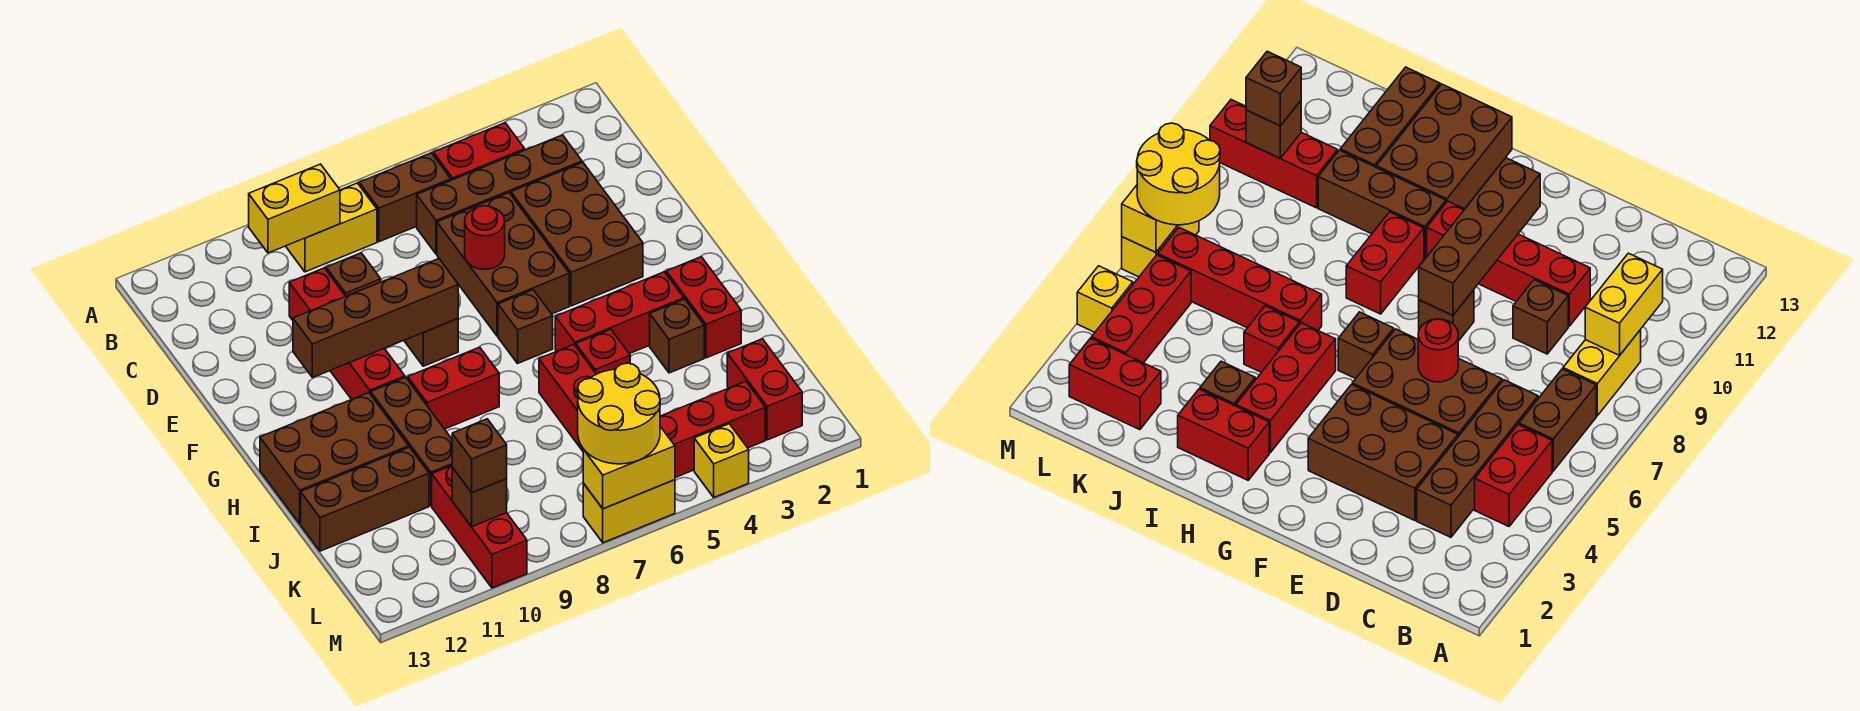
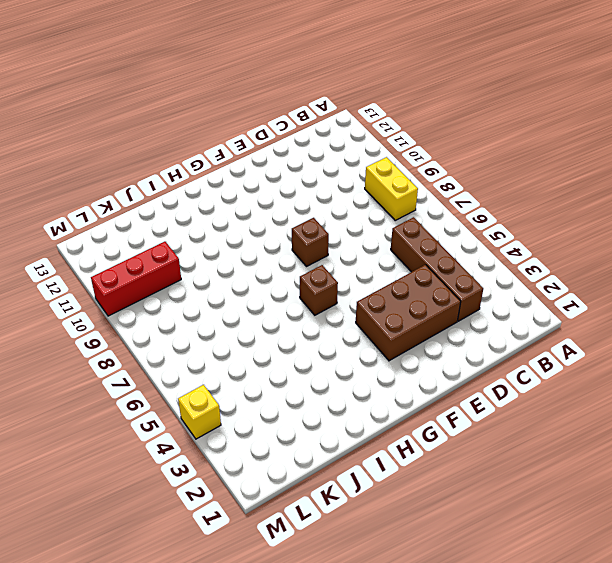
none -> red brick B4:B5 level 1
none -> brown brick B6:B7 level 1
none -> brown brick D5:F6 level 1
none -> brown brick D9 level 1

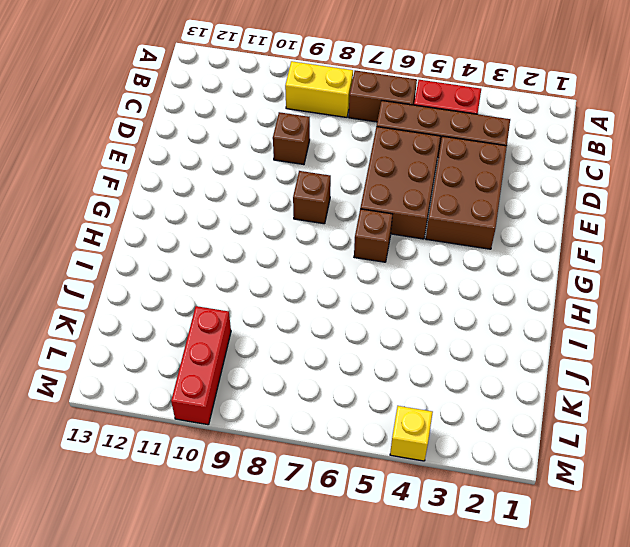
none -> red brick D10:G10 level 1
none -> red brick H2:I2 level 1
none -> red brick H3:H5 level 1
none -> red brick H8:H9 level 1

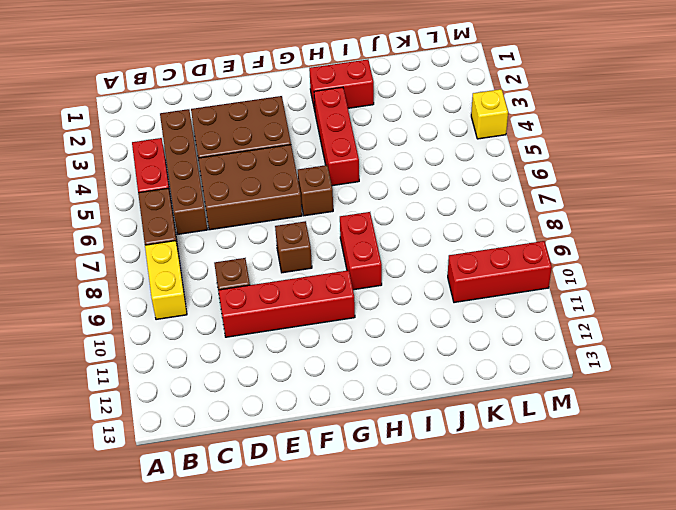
none -> brown brick H10:J10 level 1
none -> brown brick H11:I13 level 1
none -> brown brick I3 level 1
none -> red brick I5 level 1

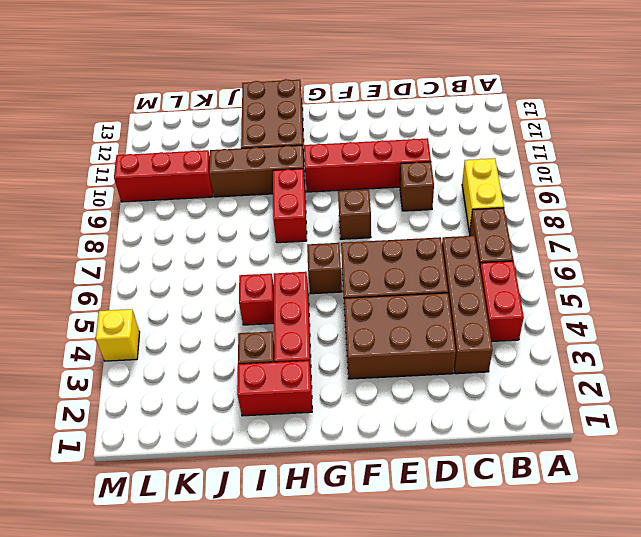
none -> red brick I6:L6 level 1
none -> brown brick J11:J13 level 1
none -> red brick K2:L2 level 1
none -> red brick L3:L5 level 1

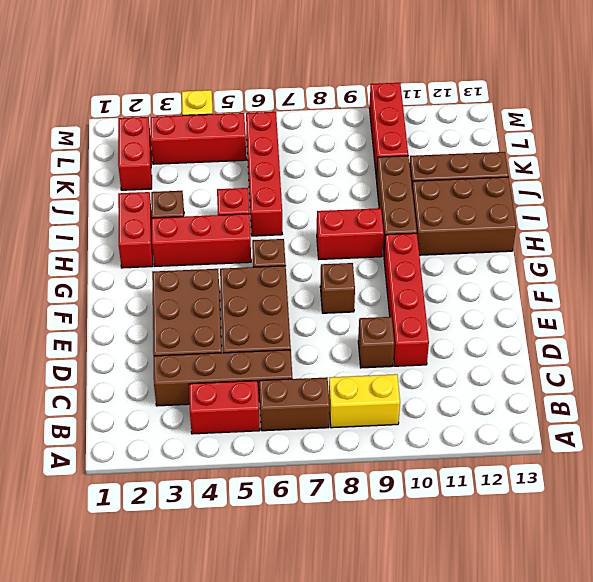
none -> yellow brick M6:M7 level 1
none -> yellow brick B9:B10 level 2
none -> red round brick E6 level 2
none -> brown brick F8:F11 level 2

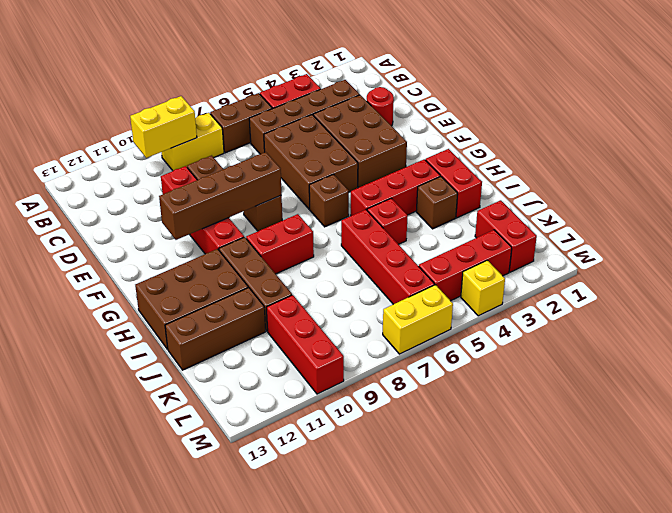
red round brick D2 level 1 -> red round brick E6 level 2
none -> brown brick L10 level 2
none -> yellow brick M6:M7 level 2
none -> yellow round brick L6:M7 level 3
none -> brown brick L10 level 3

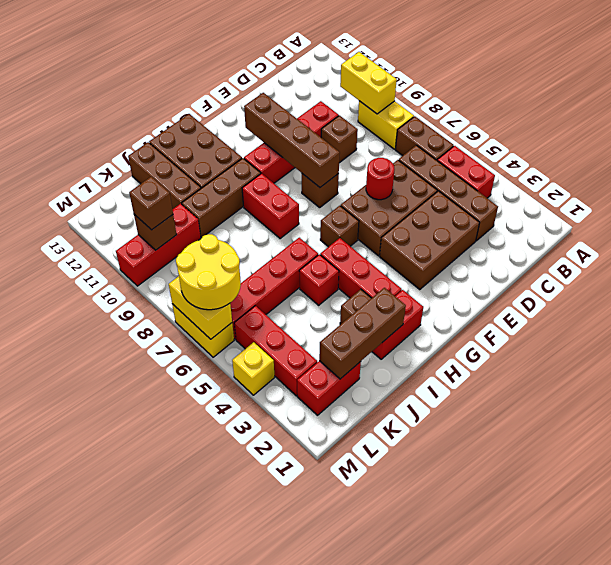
brown brick I2:K2 level 2 -> none

